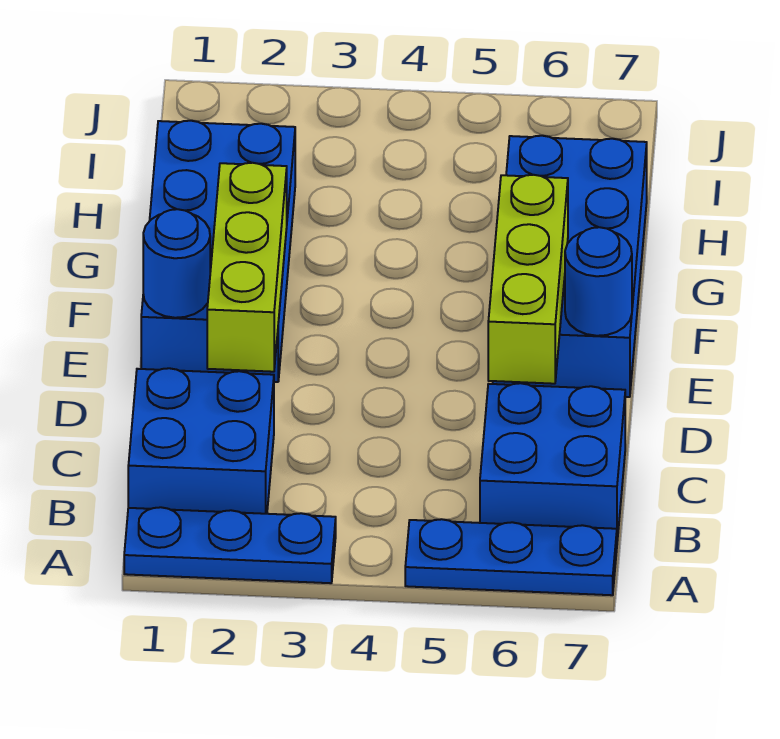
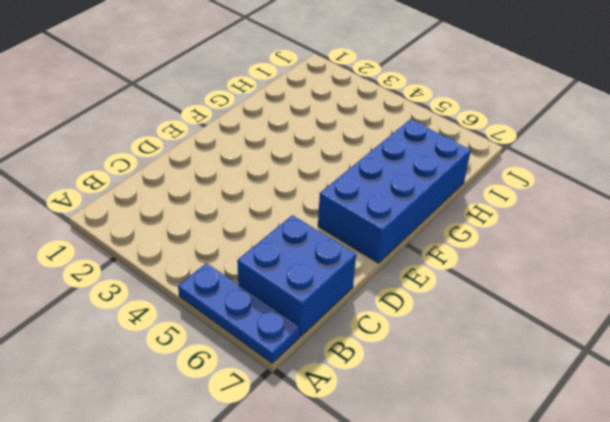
none -> blue plate A1:A3 level 1
none -> blue brick B1:C2 level 1

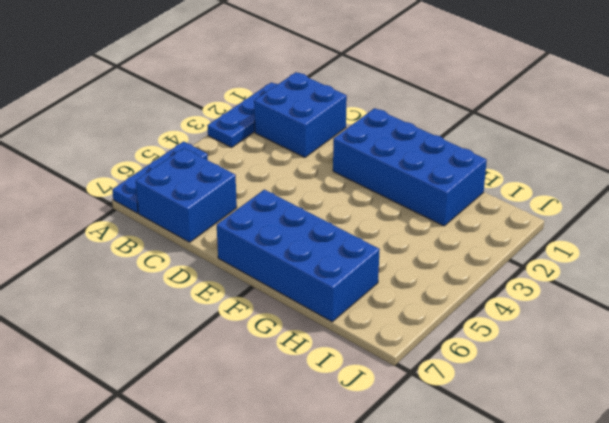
none -> lime brick D2:F2 level 2
none -> lime brick D6:F6 level 2

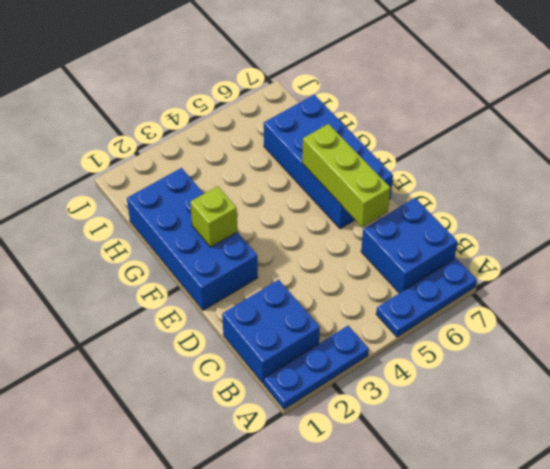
lime brick F2 level 2 -> lime brick D2:F2 level 2
none -> blue round brick E1 level 2
none -> blue round brick E7 level 2

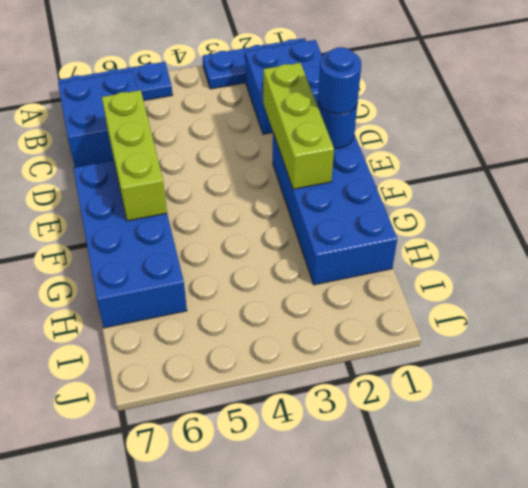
blue round brick E1 level 3 -> blue round brick E7 level 2

